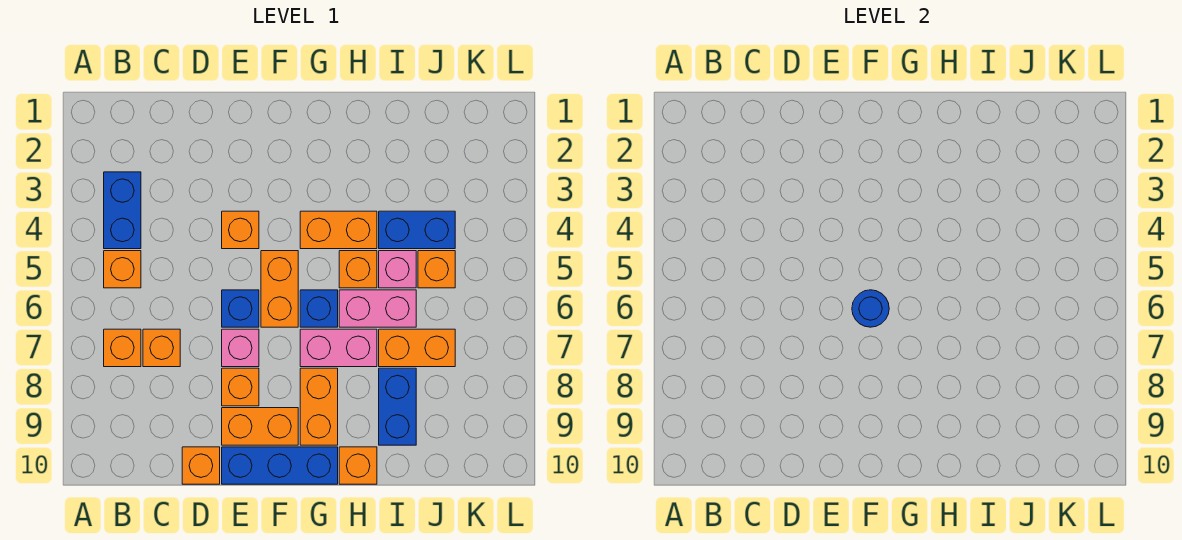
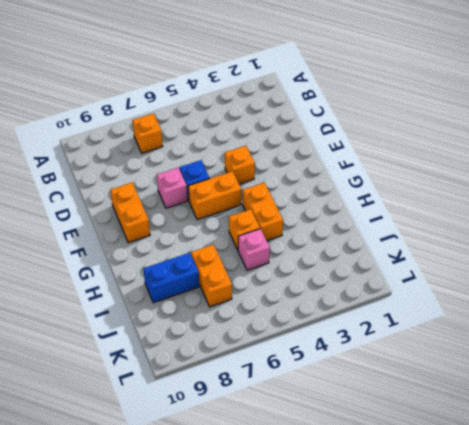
none -> blue brick B3:B4 level 1
none -> orange brick B5 level 1
none -> orange brick C7 level 1

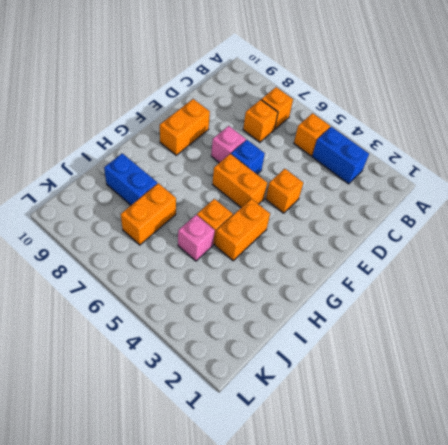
none -> orange brick D10 level 1
none -> orange brick E8 level 1
none -> blue brick E10:G10 level 1

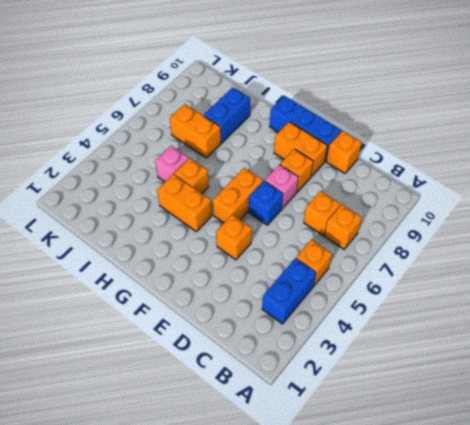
none -> blue brick G6 level 1
none -> pink brick G7:H7 level 1
none -> orange brick G8:G9 level 1

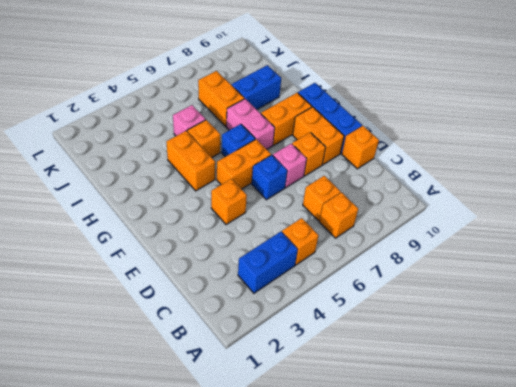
none -> pink brick H6:I6 level 1
none -> orange brick H10 level 1
none -> blue brick I4:J4 level 1

